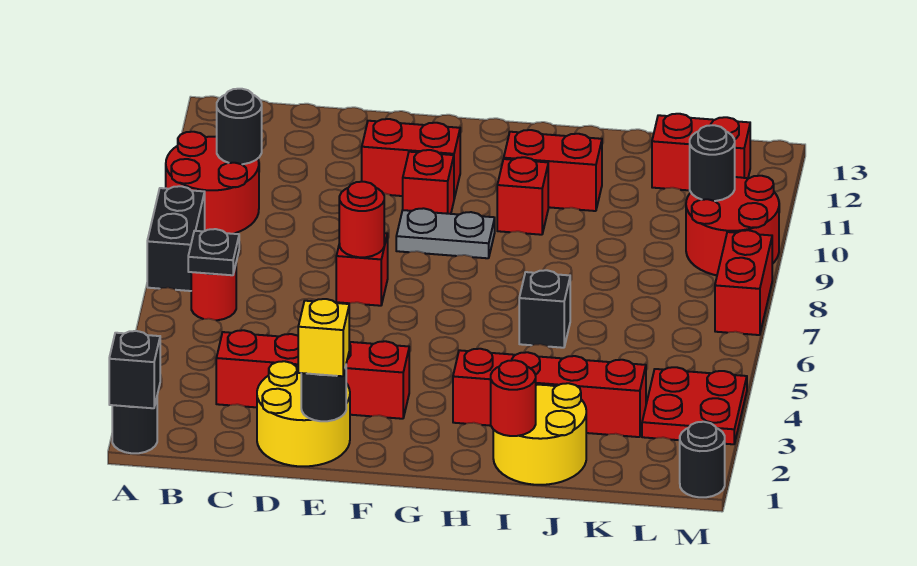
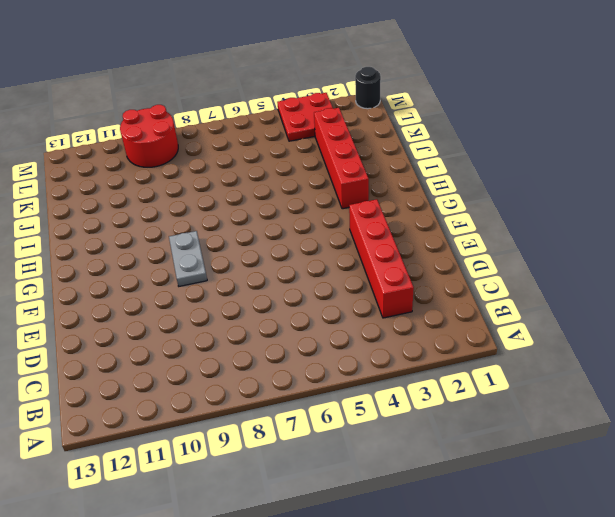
none -> black round brick A1 level 1
none -> black brick A7:A8 level 1
none -> red round brick A9:B10 level 1

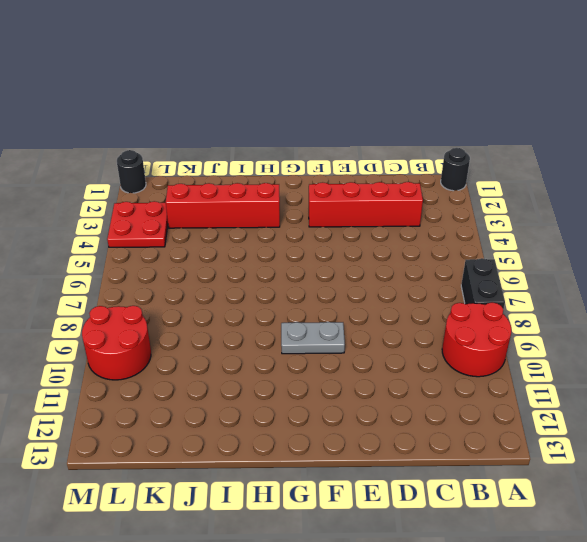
none -> red round brick B6 level 1
none -> yellow round brick D1:E2 level 1
none -> red brick E7 level 1

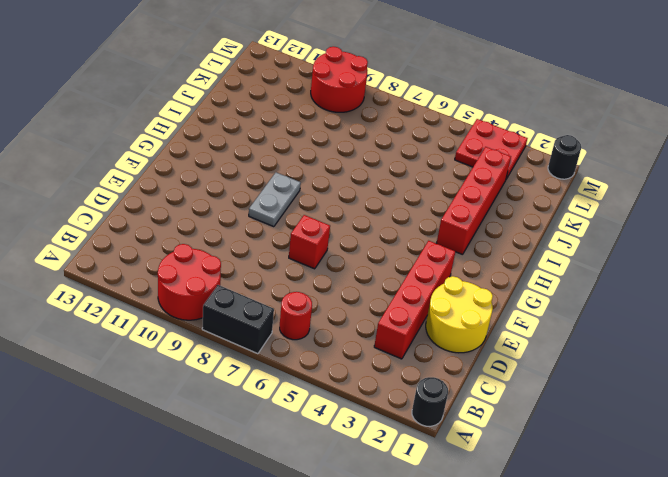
none -> red brick E11:F11 level 1
none -> red brick F10 level 1
none -> red brick H10 level 1

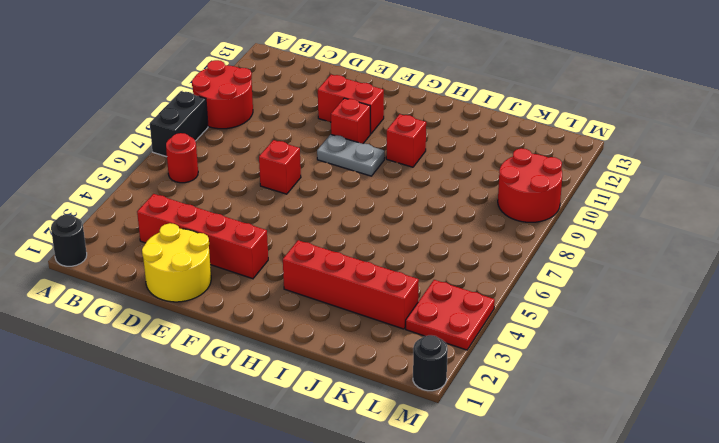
none -> red brick H11:I11 level 1
none -> yellow round brick I1:J2 level 1
none -> black brick I6 level 1

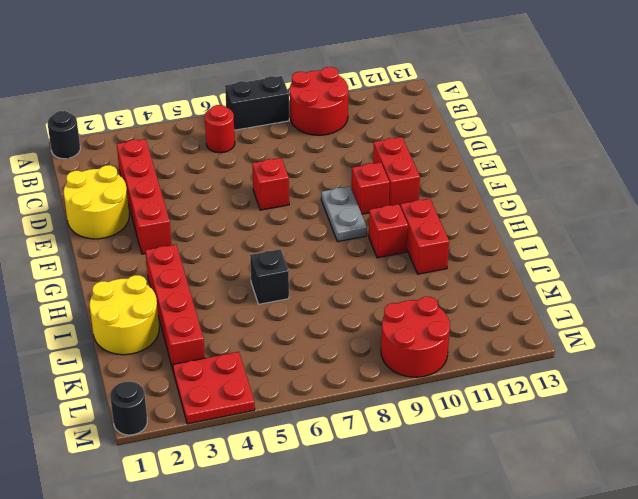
none -> red brick K12:L12 level 1
none -> red brick M7:M8 level 1
none -> black brick A1 level 2

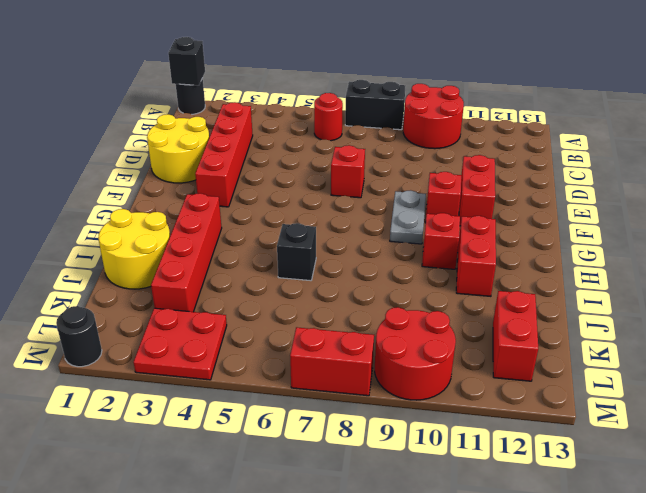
none -> black plate B6 level 2
none -> black round brick B10 level 2
none -> black round brick E1 level 2

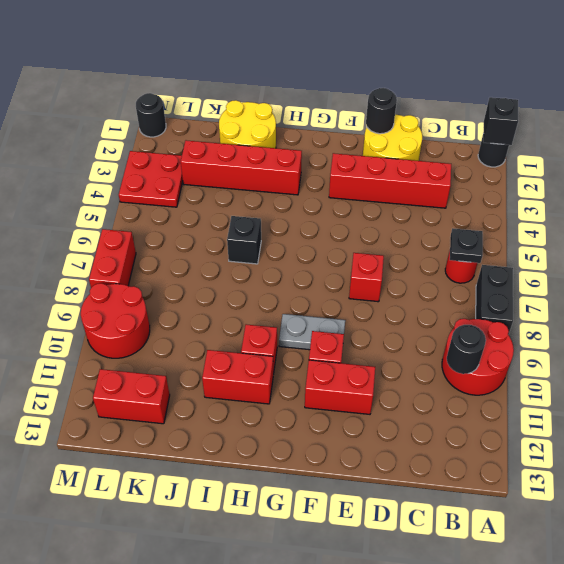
none -> red round brick E7 level 2
none -> red round brick I1 level 2
none -> black round brick L10 level 2

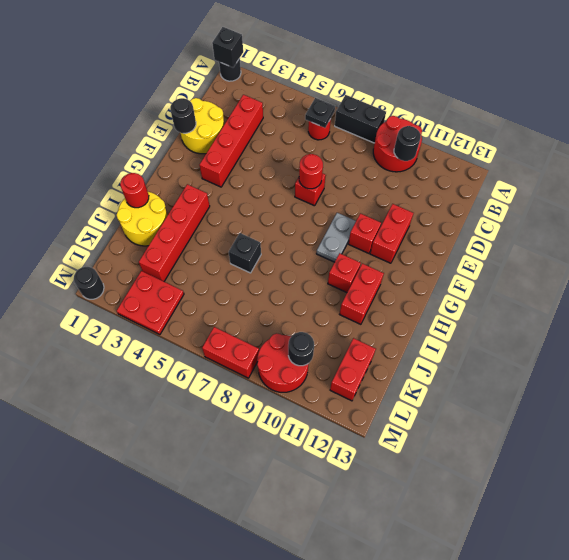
none -> yellow brick E1 level 3

